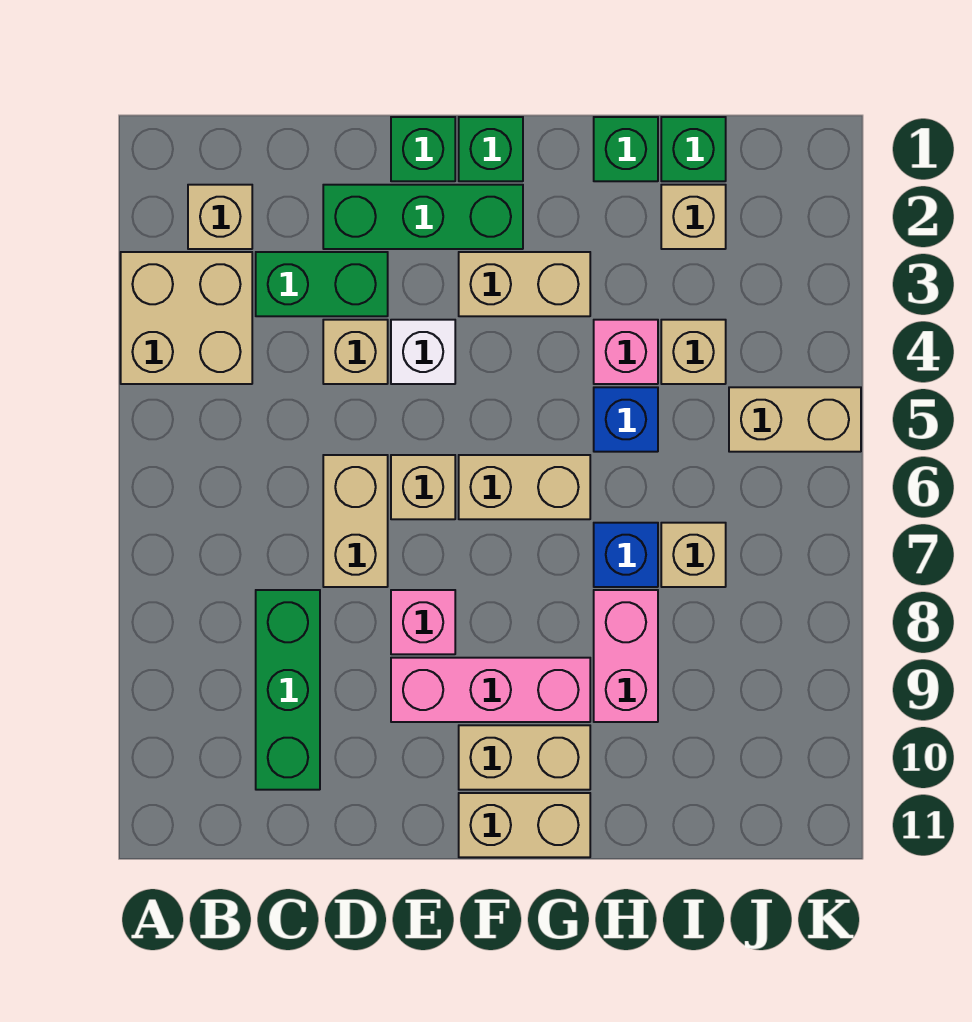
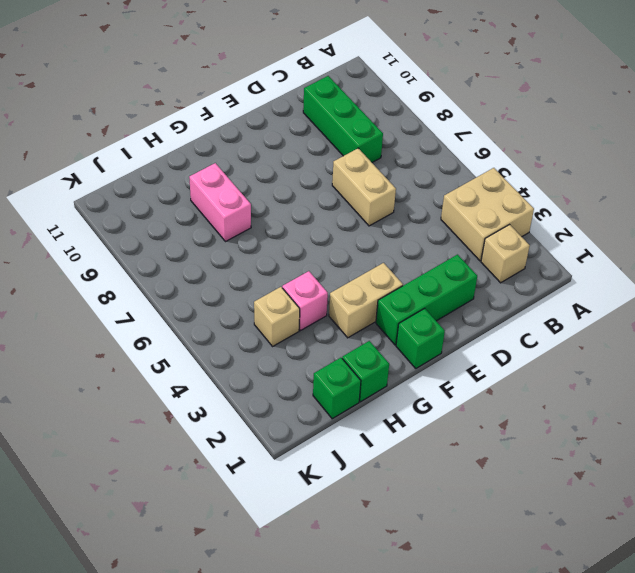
none -> green brick C3:D3 level 1
none -> tan brick D4 level 1
none -> green brick E1 level 1

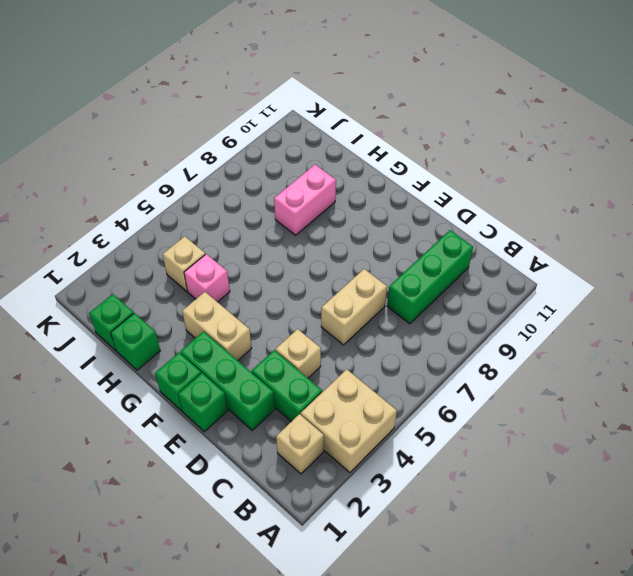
none -> white brick E4 level 1
none -> tan brick E6 level 1
none -> pink brick E8 level 1

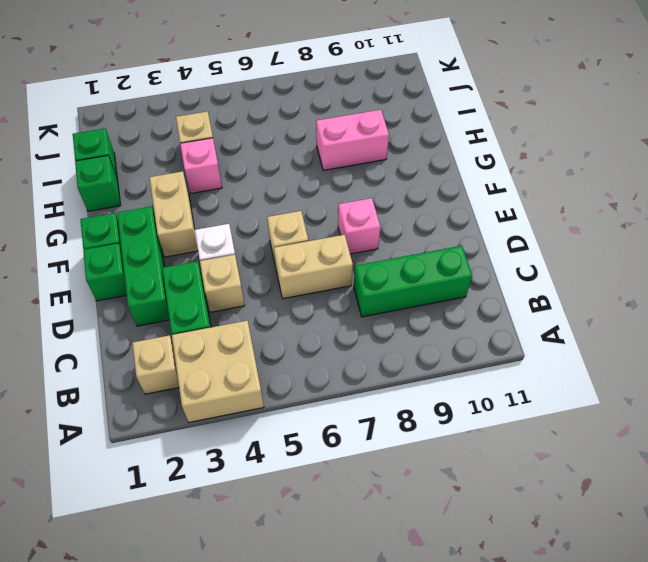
none -> pink brick E9:G9 level 1
none -> tan brick F6:G6 level 1
none -> tan brick F10:G10 level 1

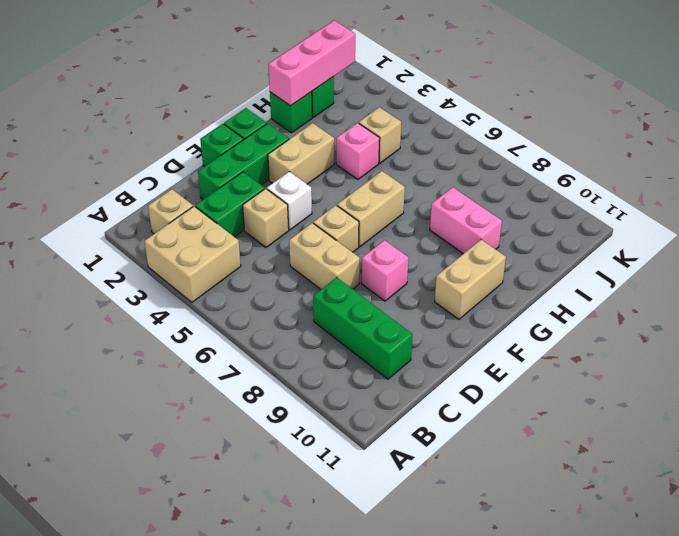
pink brick H1:J1 level 2 -> pink brick E9:G9 level 1
none -> tan brick F11:G11 level 1
none -> blue brick H5 level 1
none -> blue brick H7 level 1

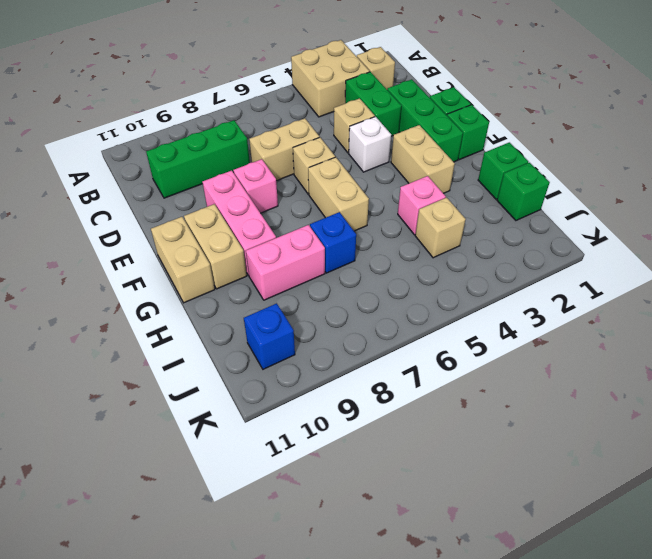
blue brick J10 level 1 -> blue brick H5 level 1
none -> tan brick I2 level 1
none -> tan brick I7 level 1
none -> tan brick J5:K5 level 1

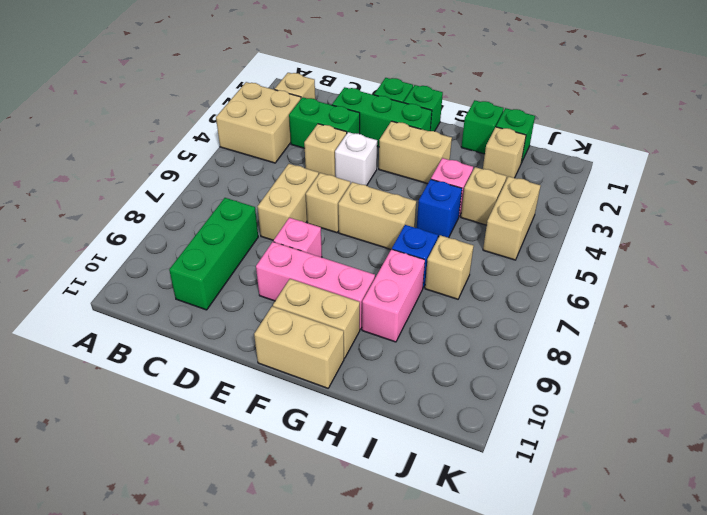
tan brick J4:J5 level 1 -> tan brick J5:K5 level 1

